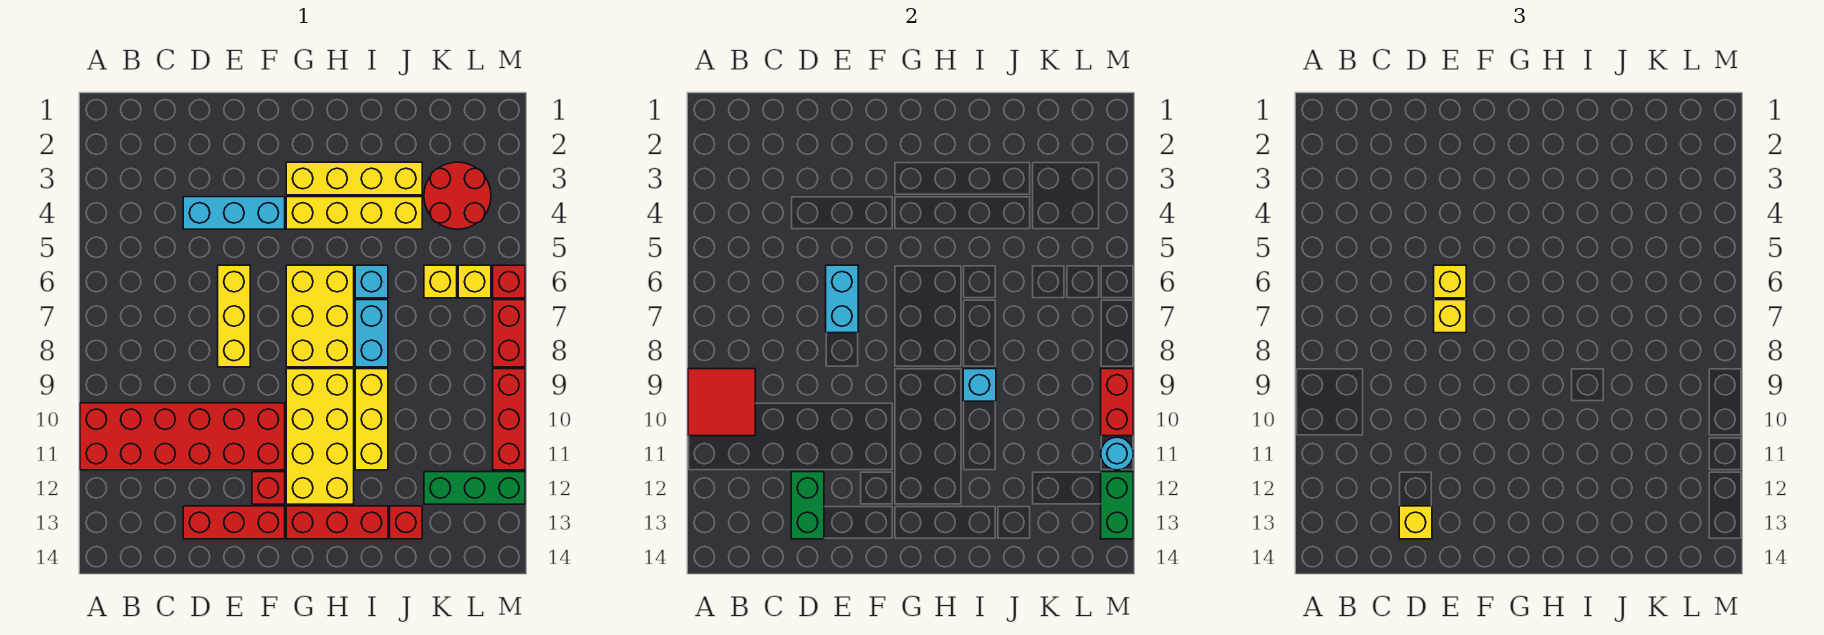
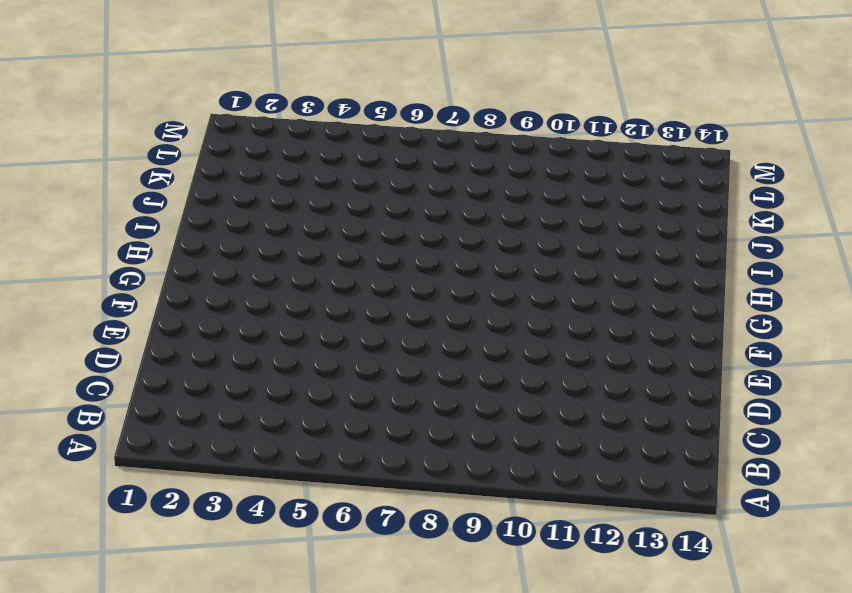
none -> red brick A10:F11 level 1
none -> cyan brick D4:F4 level 1
none -> red brick D13:F13 level 1
none -> yellow brick E6:E8 level 1

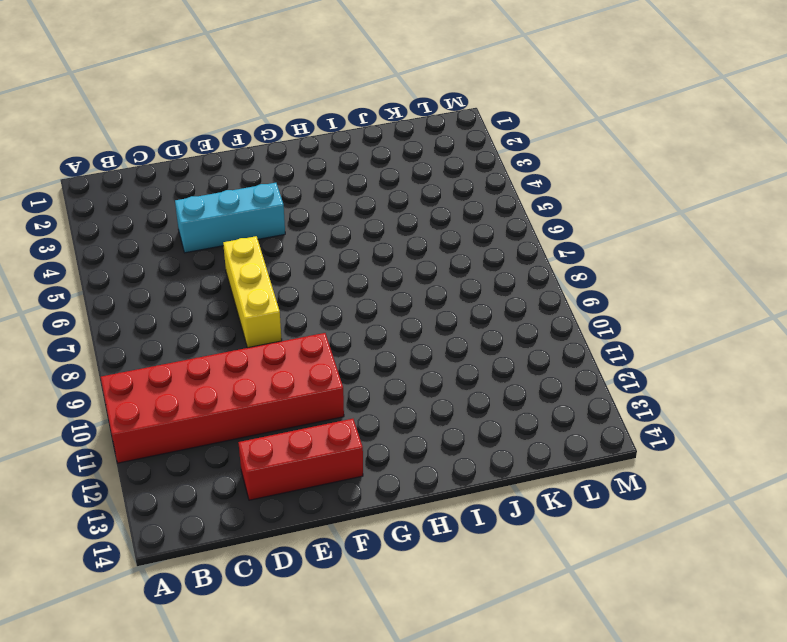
none -> red brick F12 level 1
none -> yellow brick G3:J3 level 1
none -> yellow brick G4:J4 level 1
none -> yellow brick G6:H8 level 1

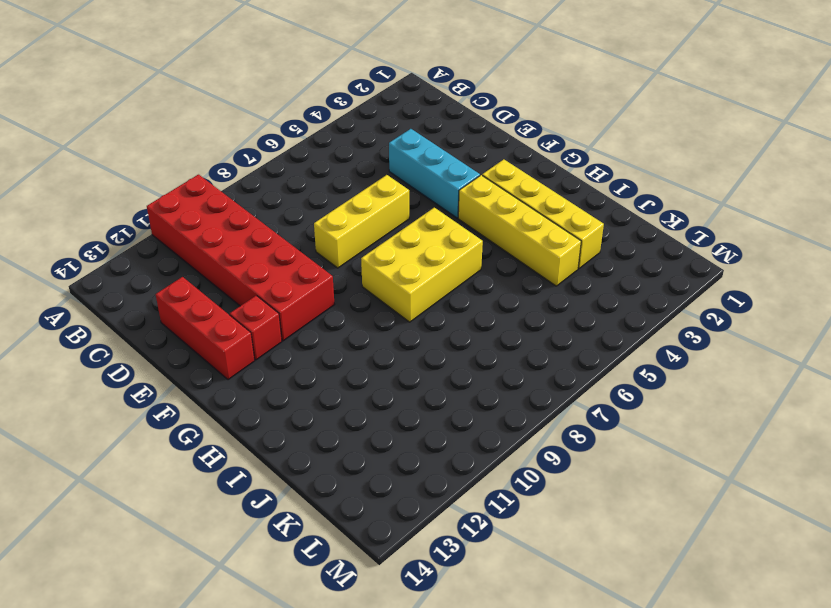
none -> yellow brick G9:H12 level 1
none -> red brick G13:I13 level 1
none -> cyan brick I6 level 1
none -> cyan brick I7:I8 level 1

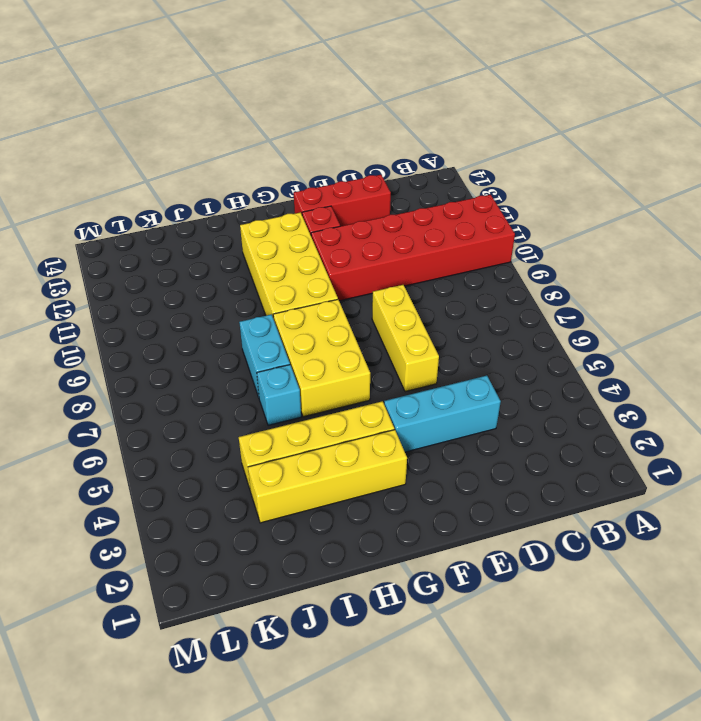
none -> red brick G13:I13 level 1
none -> yellow brick I9:I11 level 1
none -> red brick J13 level 1
none -> red round brick K3:L4 level 1

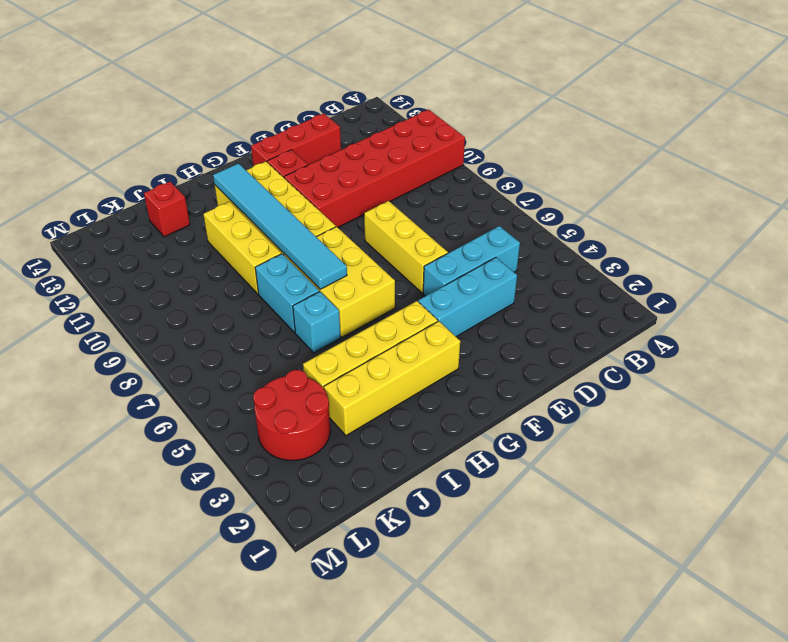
cyan brick C5:E5 level 1 -> none
cyan tile H7:H12 level 2 -> none
none -> red brick G13:I13 level 1
none -> yellow brick K6 level 1
none -> green brick K12:M12 level 1
none -> yellow brick L6 level 1

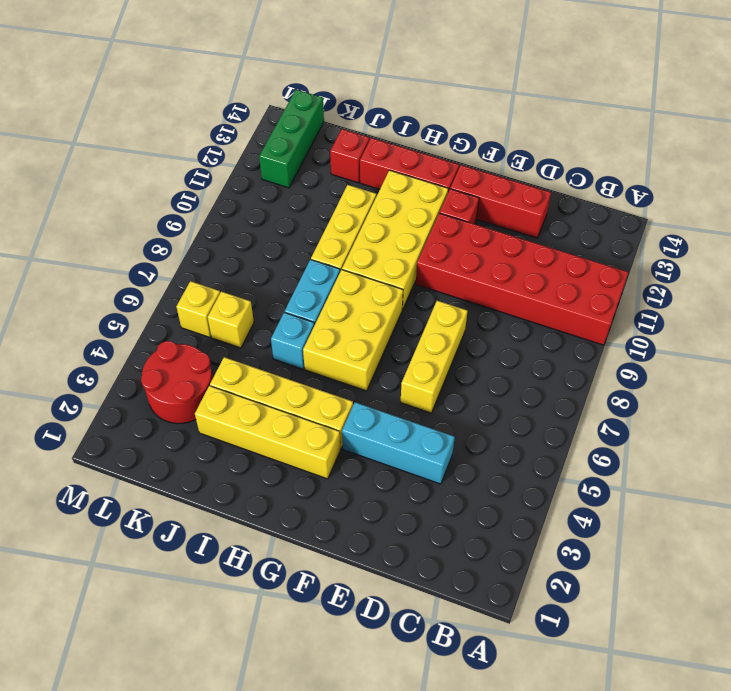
green brick L12:L14 level 1 -> green brick K12:M12 level 1
none -> red brick M6 level 1
none -> red brick M7:M8 level 1
none -> red brick M9:M11 level 1
none -> red tile A9:B10 level 2

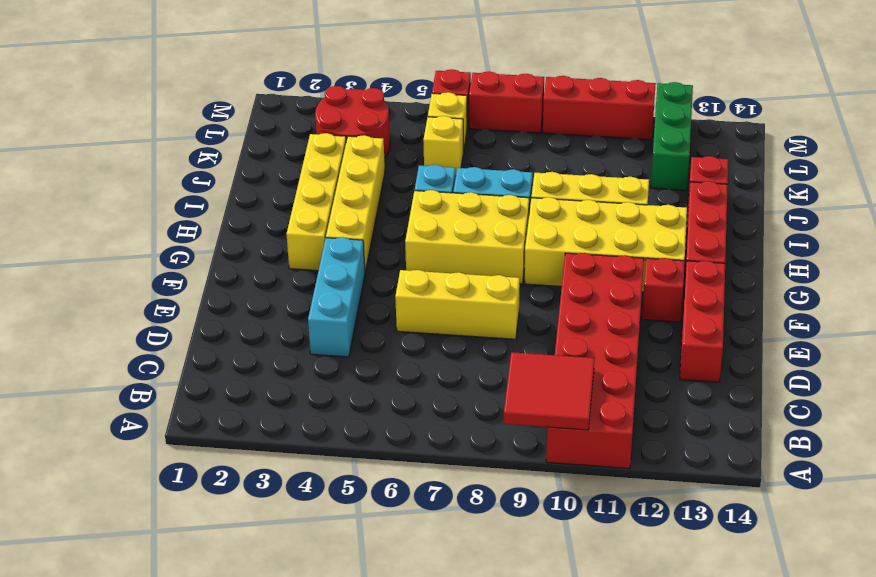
none -> green brick D12:D13 level 2
none -> cyan brick E6:E7 level 2
none -> cyan brick I9 level 2
none -> red brick M9:M10 level 2

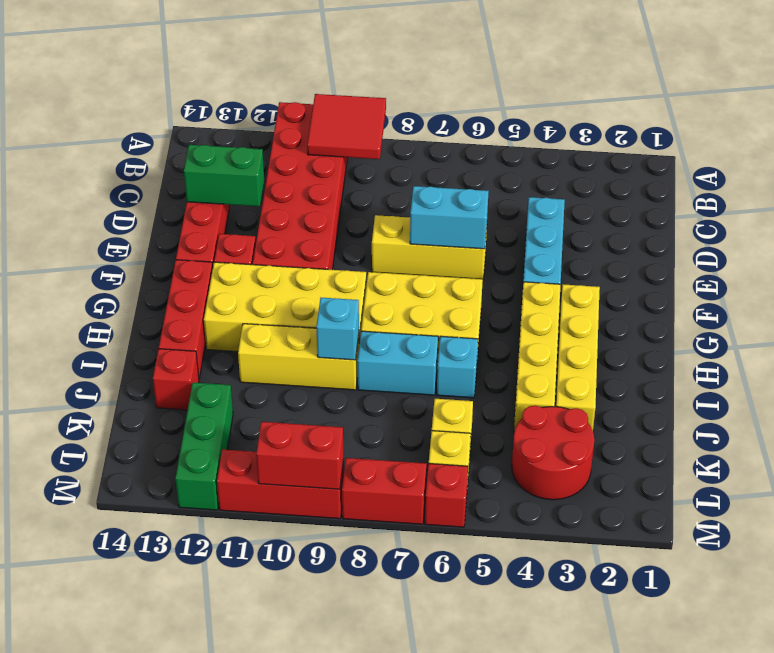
none -> cyan round brick M11 level 2
none -> green brick M12:M13 level 2
none -> yellow brick D13 level 3
none -> yellow brick E6 level 3

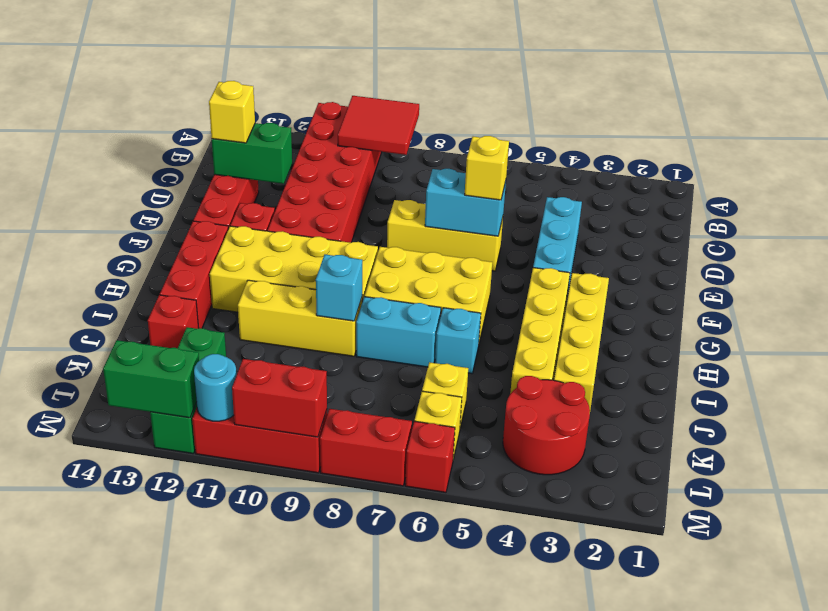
none -> yellow brick E7 level 3

